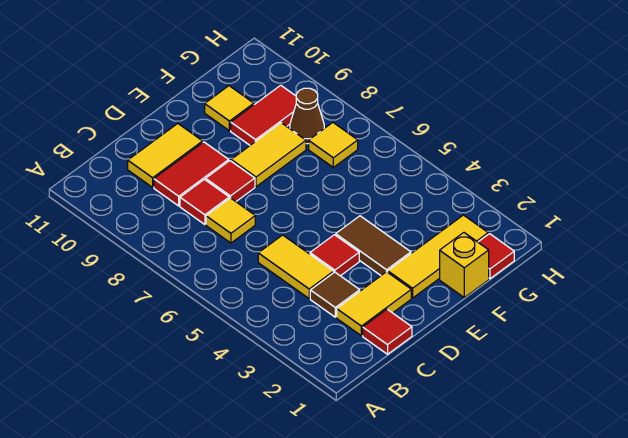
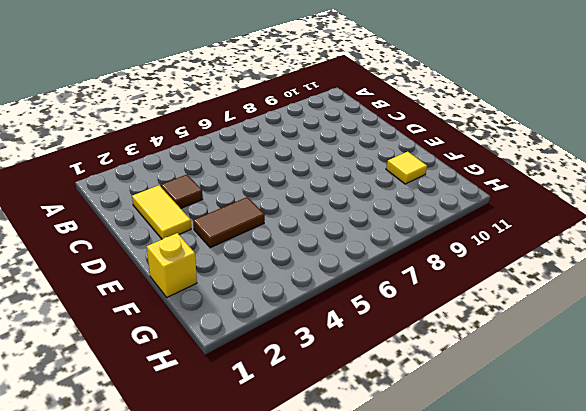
none -> red tile C1 level 1
none -> yellow tile C4:C5 level 1
none -> yellow tile C7 level 1

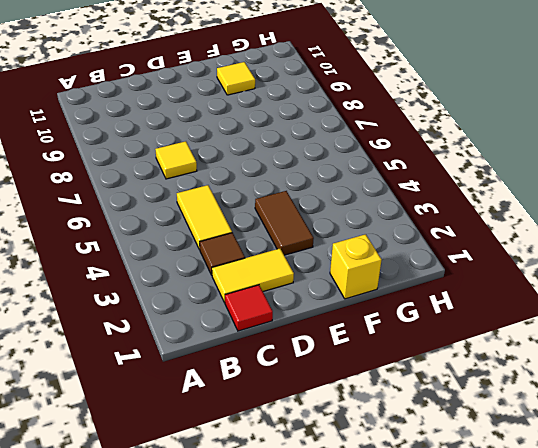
none -> red tile C8 level 1
none -> red tile C9:D9 level 1
none -> yellow tile C10:D10 level 1

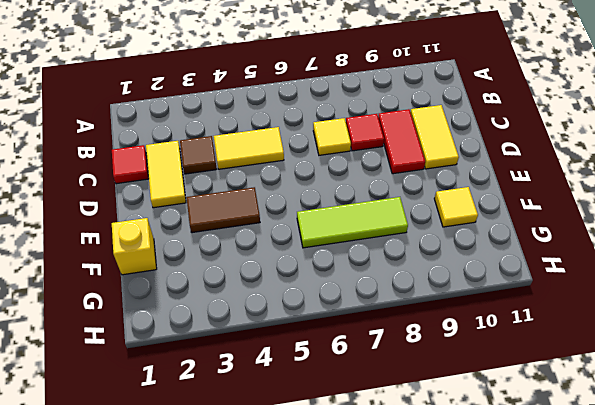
lime tile F6:F8 level 1 -> yellow tile E8:F8 level 1
none -> red tile D4 level 1
none -> red tile D8 level 1
none -> yellow tile E2:G2 level 1

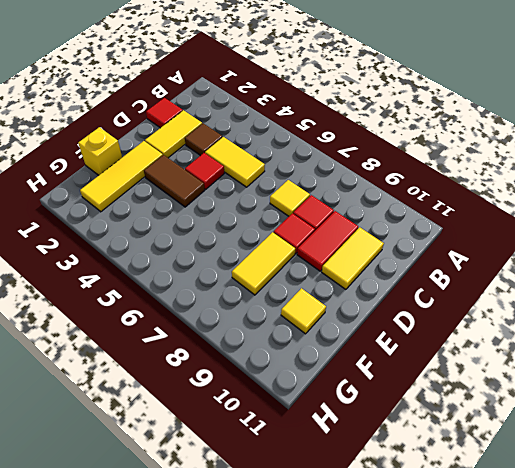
none -> red tile F9:G9 level 1
none -> red tile G1 level 1
none -> yellow tile G7 level 1

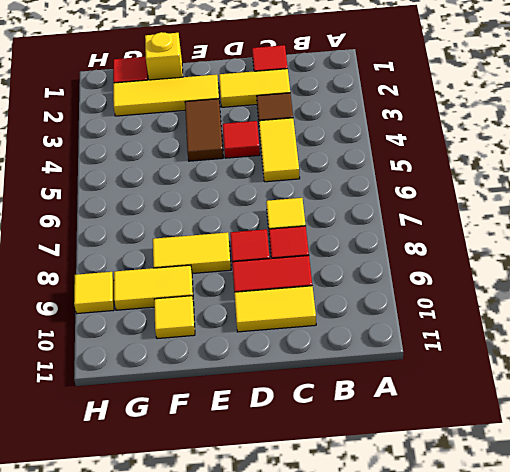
yellow tile F9:G9 level 1 -> red tile F9:G9 level 1
yellow tile H9 level 1 -> yellow tile G7 level 1
none -> brown cone G8 level 1

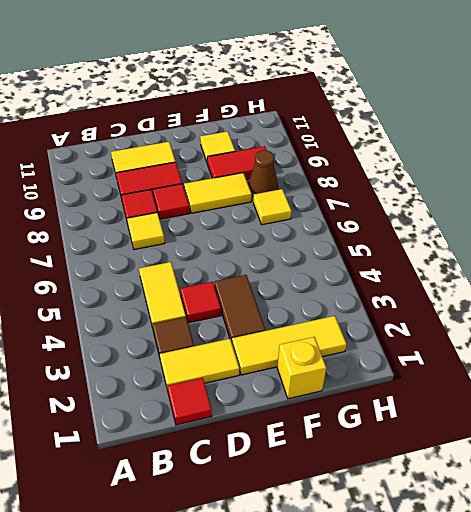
none -> red tile G1 level 1

